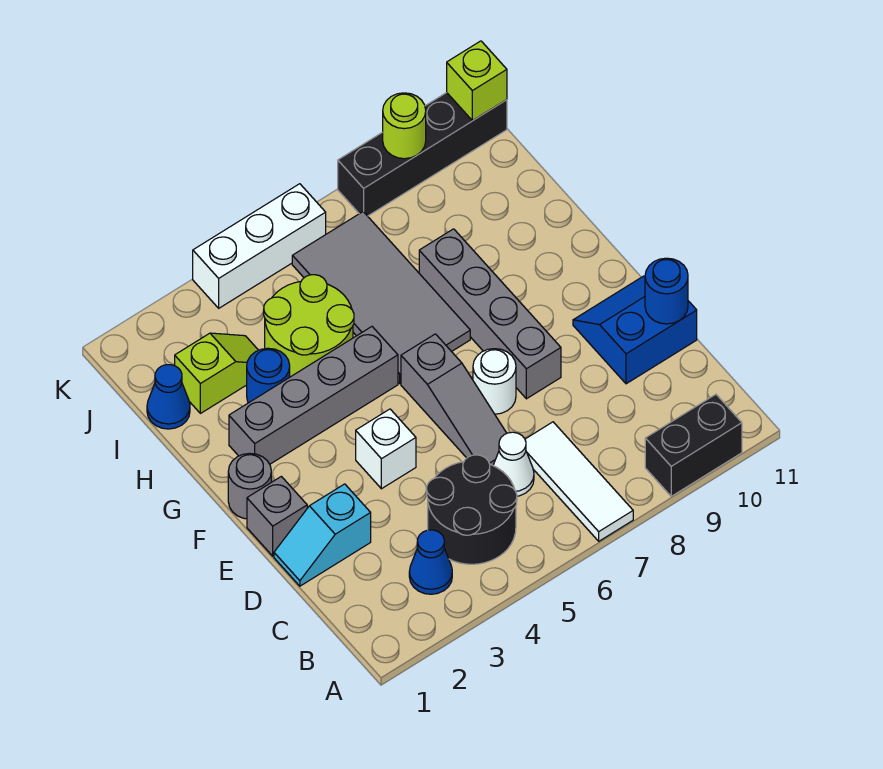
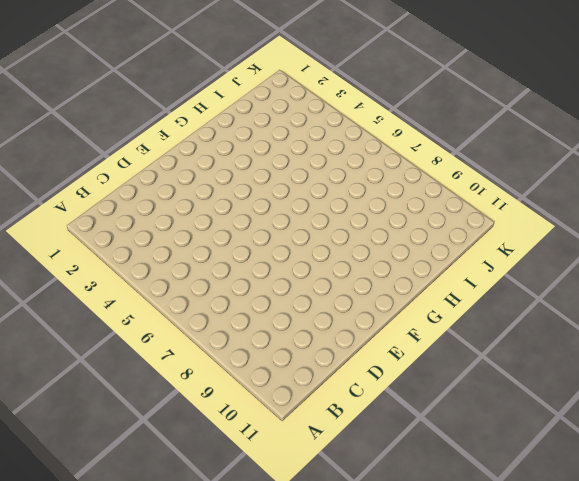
none -> white tile A7:C7 level 1
none -> black brick A9:A10 level 1
none -> blue cone B3 level 1

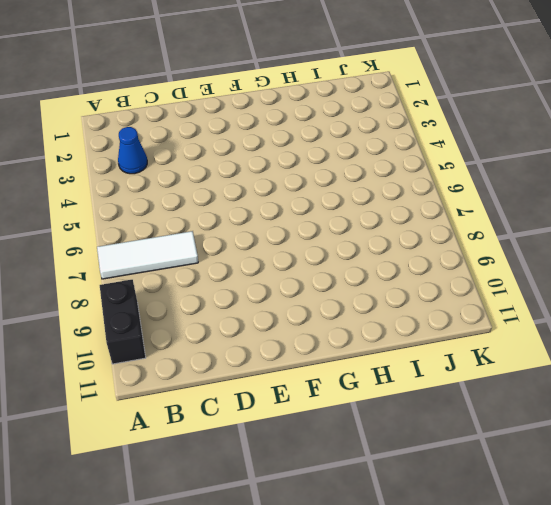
none -> black round brick B4:C5 level 1
none -> white cone C6 level 1
none -> cyan slope D1:D2 level 1 top 2

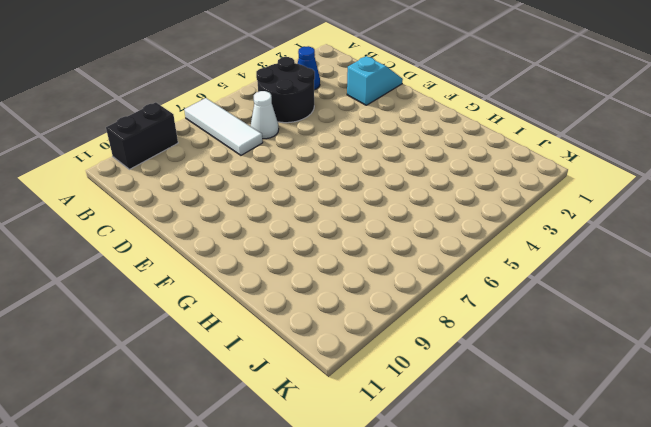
none -> grey slope D6:F6 level 1 top F
none -> blue slope D10:E11 level 1 top D
none -> grey brick E1 level 1

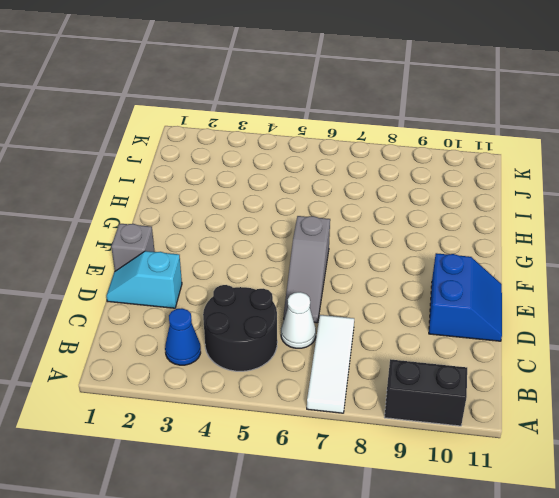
blue slope D10:E11 level 1 top 10 -> blue slope D10:E11 level 1 top D
none -> white brick E4 level 1
none -> white round brick E7 level 1
none -> grey brick E8:H8 level 1

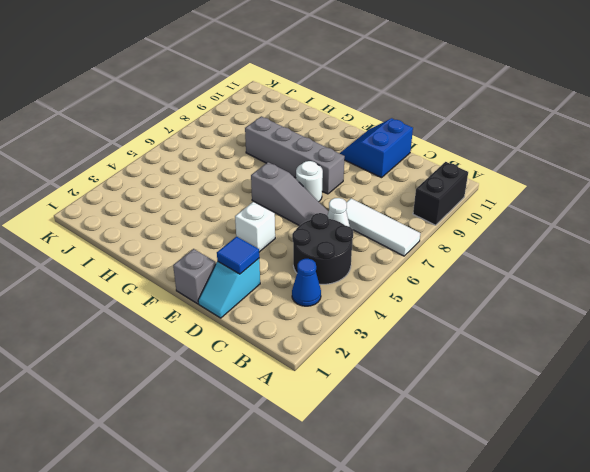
blue tile D2 level 2 -> none
none -> grey round brick F1 level 1
none -> grey brick G2:G5 level 1
none -> grey tile G6:J7 level 1

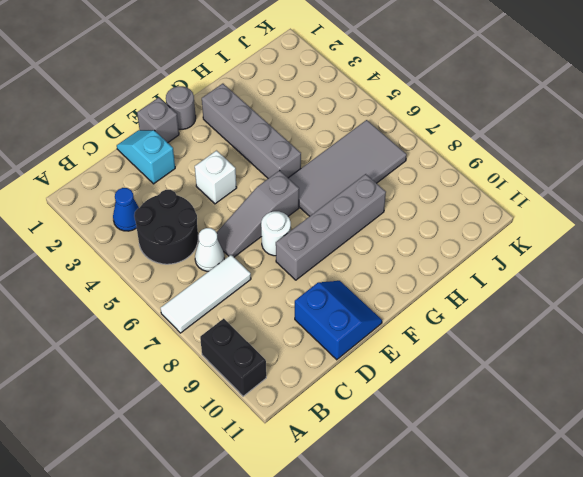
none -> blue round brick H3 level 1
none -> lime round brick H4:I5 level 1
none -> blue cone I1 level 1

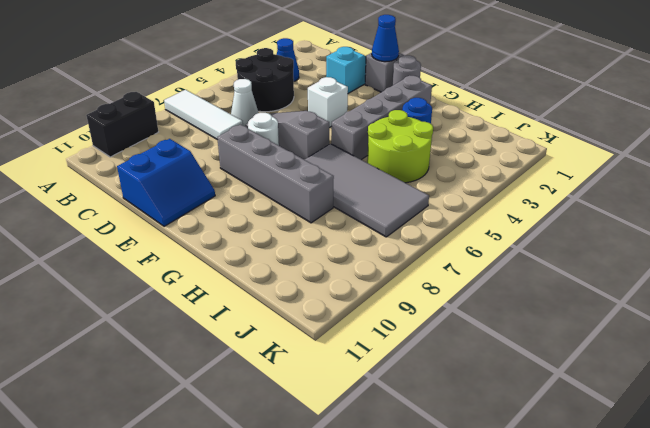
blue cone E1 level 2 -> blue cone I1 level 1
none -> lime slope I2:I3 level 1 top 2
none -> white brick K4:K6 level 1
none -> black brick K8:K11 level 1

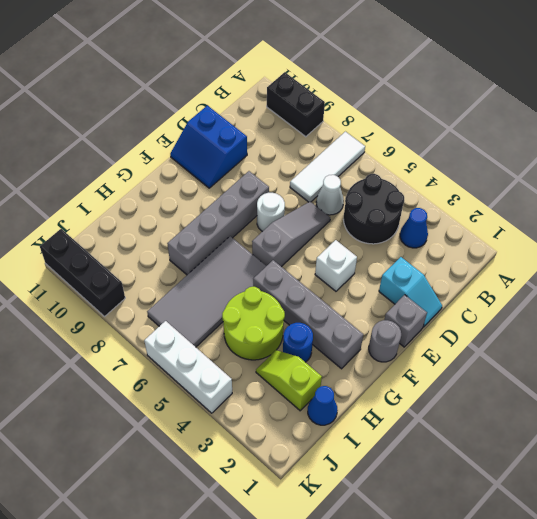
black brick K9:K11 level 1 -> black brick K8:K11 level 1
none -> blue round brick D11 level 2
none -> lime round brick K9 level 2
none -> lime brick K11 level 2

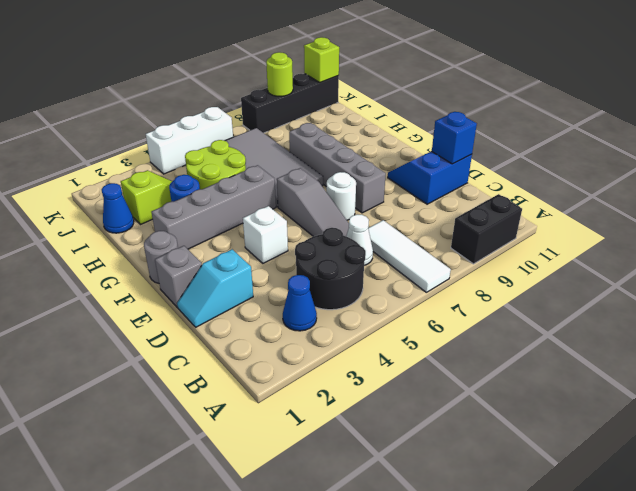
blue brick D11 level 2 -> blue round brick D11 level 2

